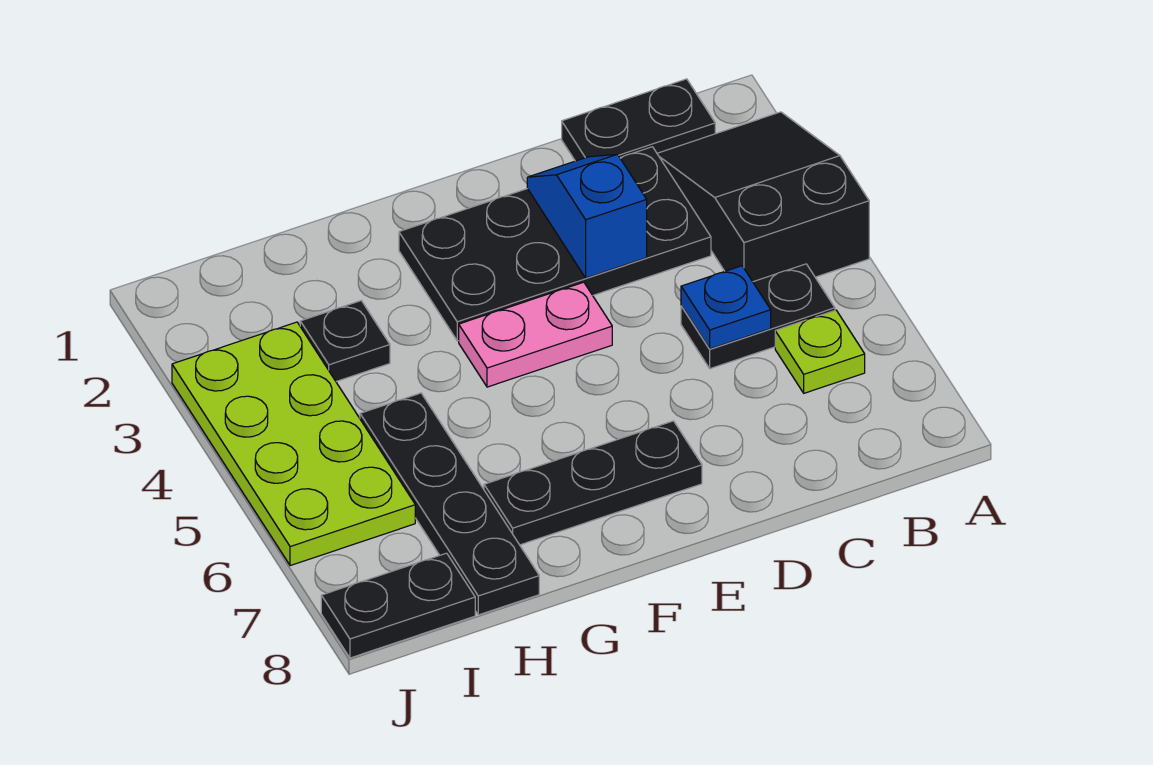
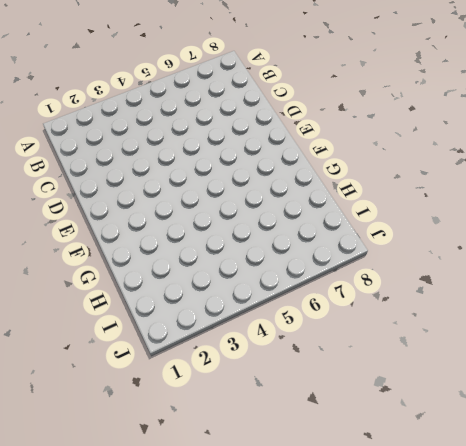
none -> black slope A2:B4 level 1 top 4
none -> black plate B1:C1 level 1
none -> black plate B5:C5 level 1

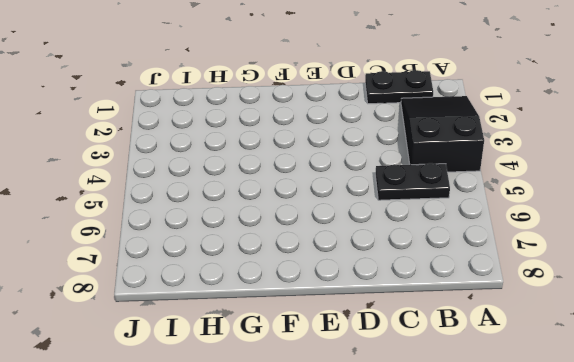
none -> lime plate B6 level 1
none -> black plate C2:F3 level 1
none -> pink plate E4:F4 level 1

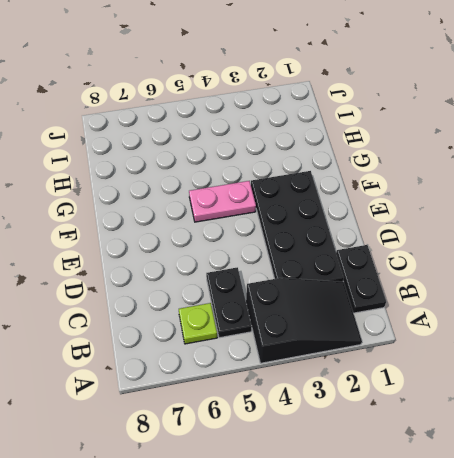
pink plate F4:F5 level 1 -> pink plate E4:F4 level 1
none -> black plate E7:G7 level 1
none -> black plate H3 level 1
none -> black plate H5:H8 level 1

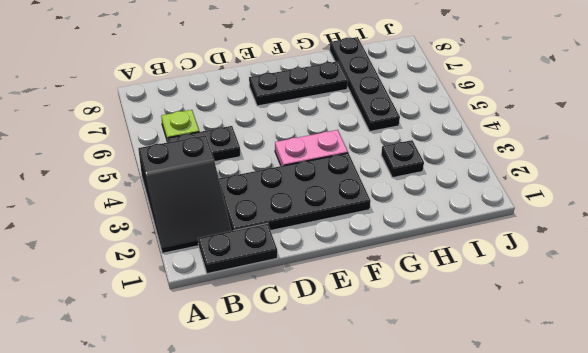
none -> lime plate I3:J6 level 1
none -> black plate I8:J8 level 1
none -> blue plate C5 level 2

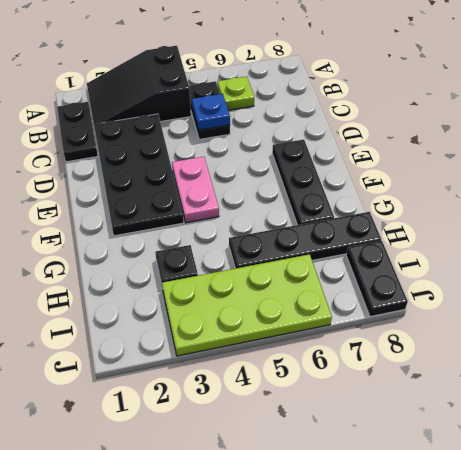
none -> blue slope D2:D3 level 2 top 3

